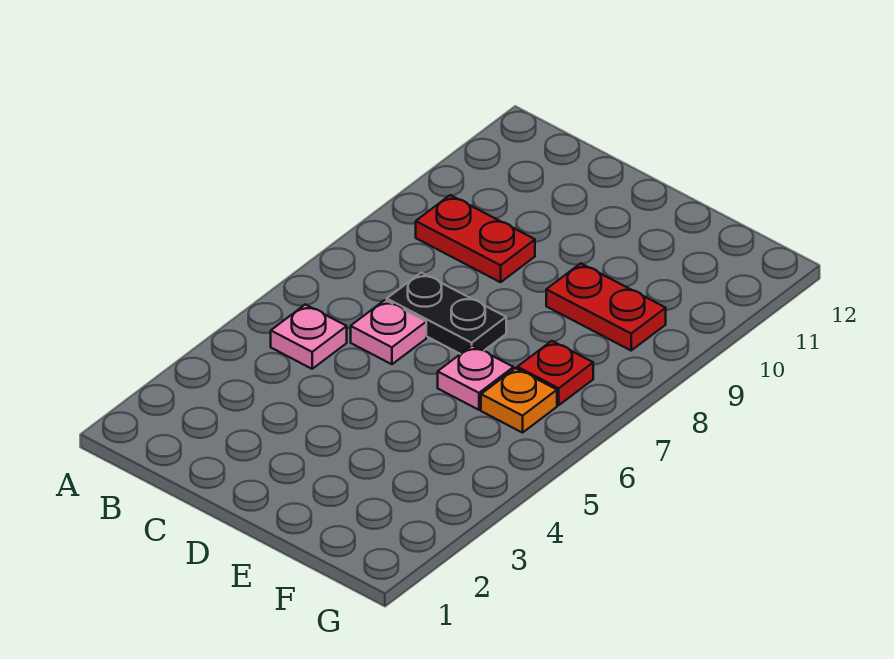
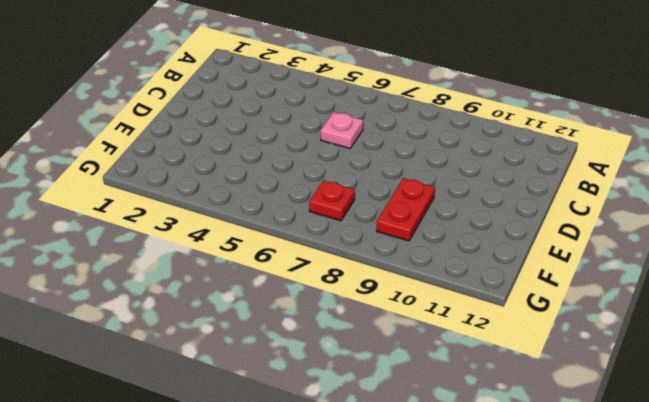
none -> pink plate B5 level 1
none -> red plate B9:C9 level 1

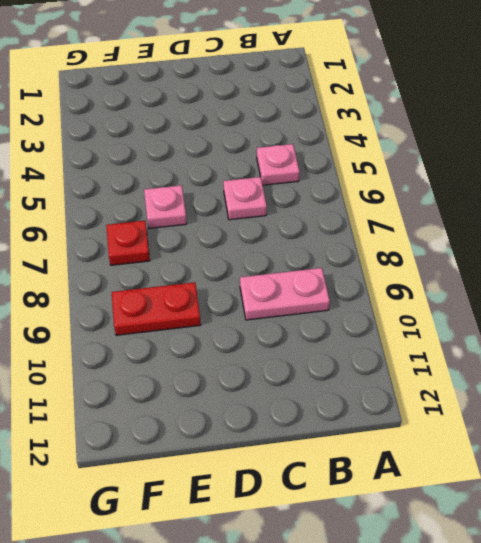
pink plate B9:C9 level 1 -> red plate B9:C9 level 1
none -> black plate C7:D7 level 1
none -> orange plate F6 level 1

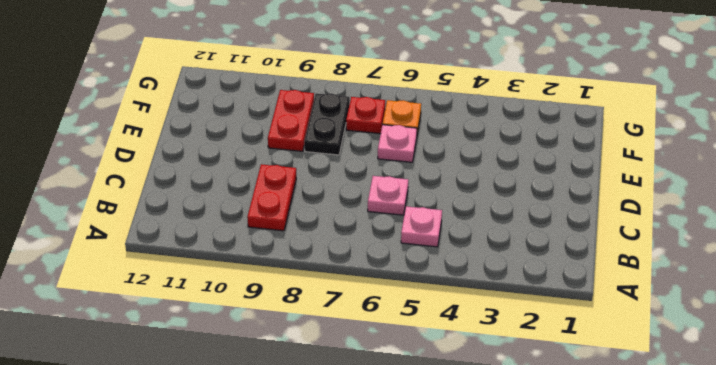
black plate E8:F8 level 1 -> black plate C7:D7 level 1

